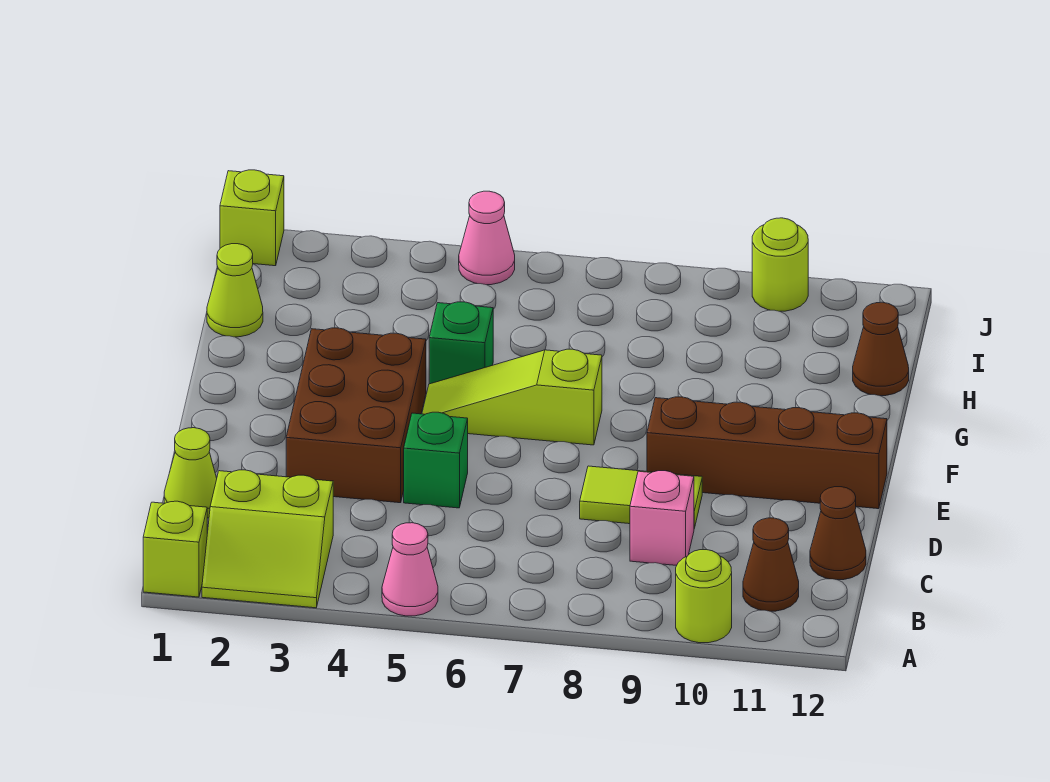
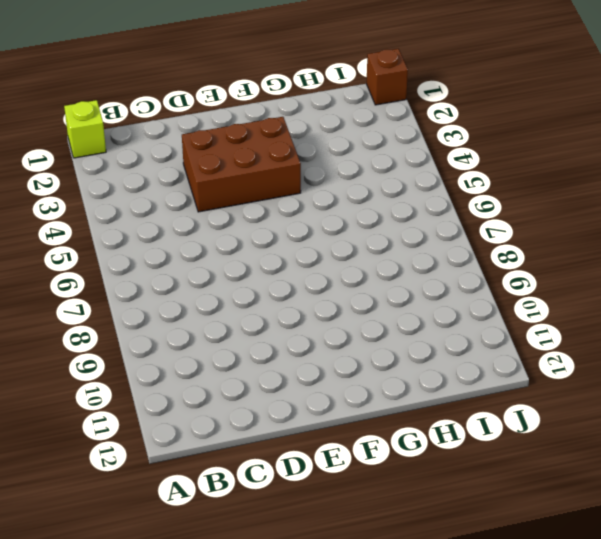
brown brick J1 level 1 -> lime brick J1 level 1
none -> lime slope A2:B3 level 1 top B
none -> pink cone A5 level 1
none -> lime round brick A10 level 1

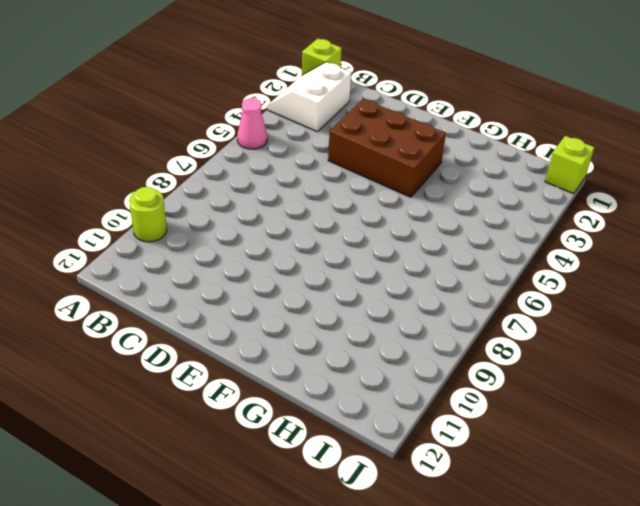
white slope A2:B3 level 1 top B -> lime slope A2:B3 level 1 top B
none -> brown cone B11 level 1
none -> lime cone C1 level 1
none -> pink brick C9 level 1

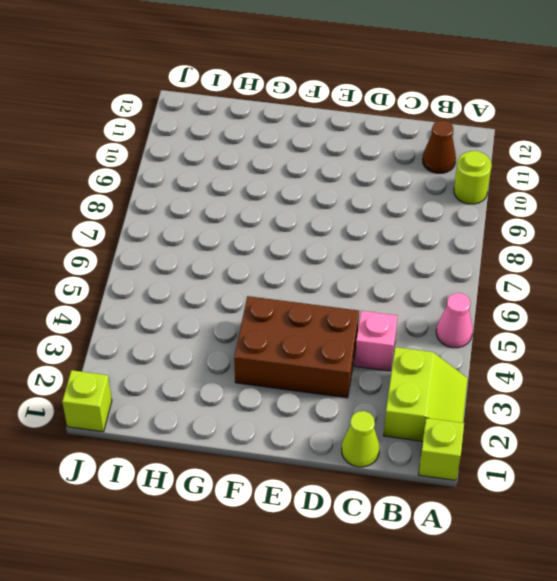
pink brick C4 level 1 -> pink brick C9 level 1
none -> brown cone C12 level 1
none -> green brick D5 level 1
none -> lime tile D8:D9 level 1

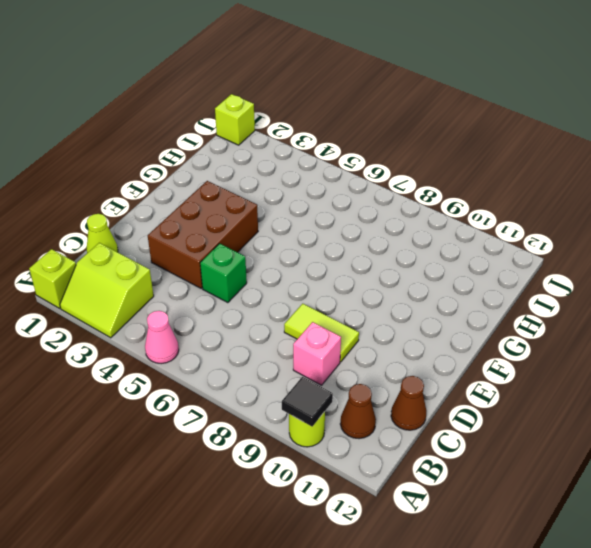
black tile A10 level 2 -> none
none -> brown brick E9:E12 level 1
none -> lime slope F5:F7 level 1 top 7
none -> green brick G5 level 1

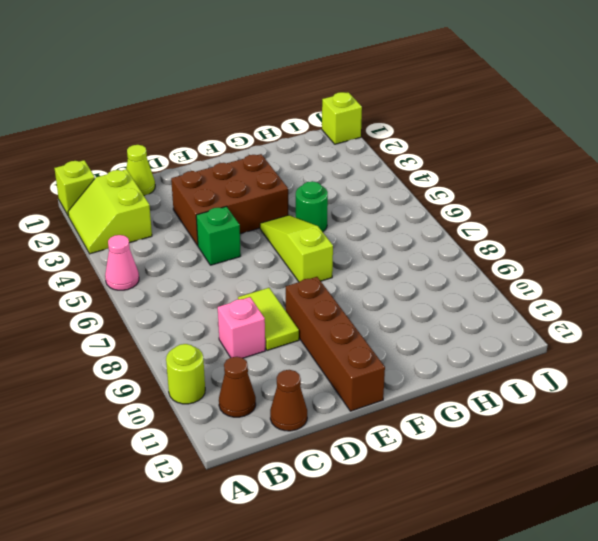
green round brick G5 level 1 -> green brick G5 level 1
none -> lime cone H1 level 1
none -> brown cone H12 level 1
none -> pink cone J5 level 1

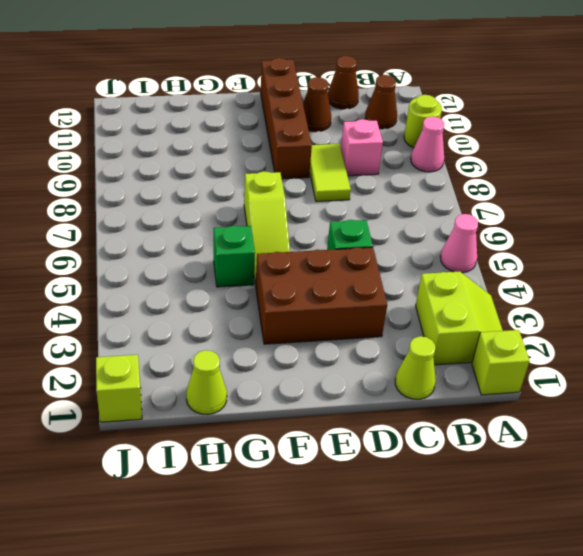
pink cone A9 level 1 -> pink cone J5 level 1
brown cone D11 level 1 -> brown cone H12 level 1
none -> lime round brick J10 level 1

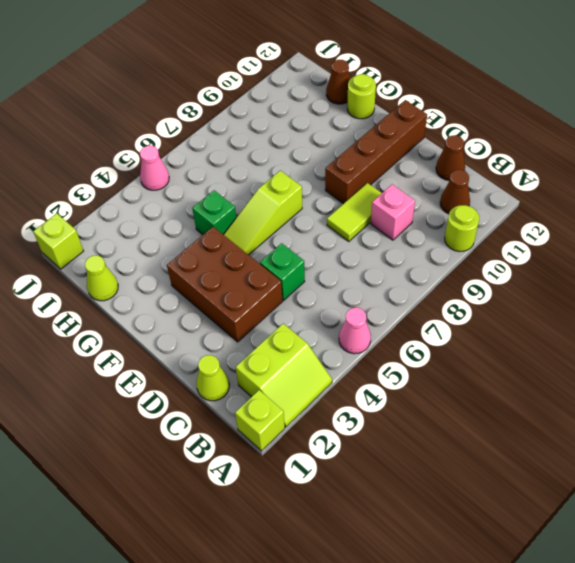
lime round brick G12 level 1 -> lime round brick J10 level 1

